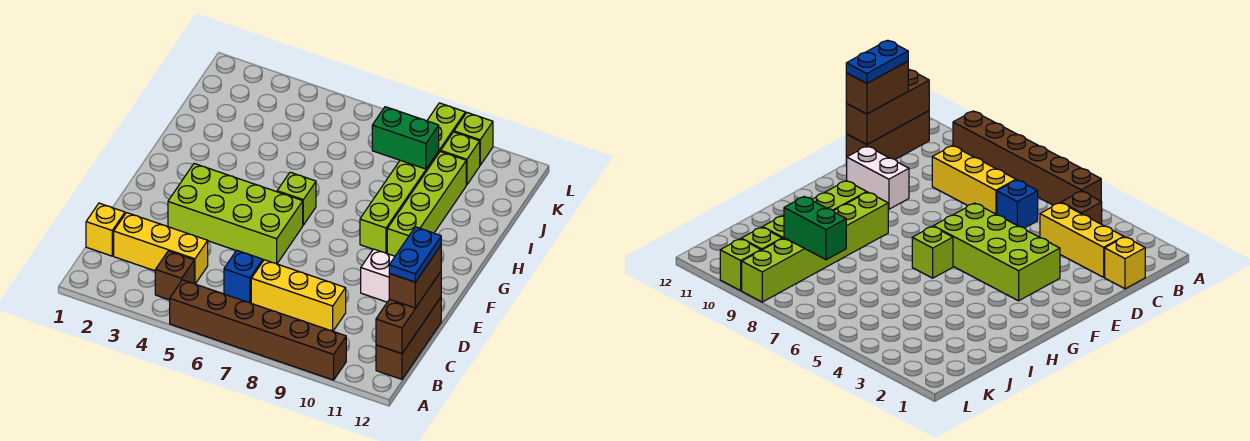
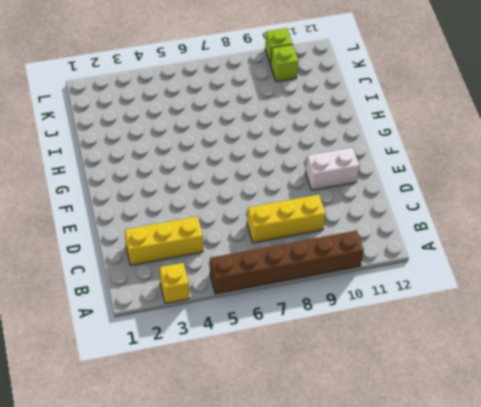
yellow brick A3 level 1 -> yellow brick C1 level 1
none -> brown brick B4 level 1
none -> brown brick B12:D12 level 1
none -> blue brick C6 level 1

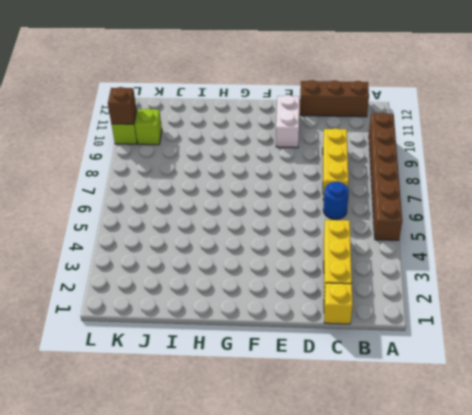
blue round brick C6 level 1 -> blue brick C6 level 1
brown brick L10 level 2 -> brown brick B4 level 1
none -> lime brick E3:F6 level 1
none -> lime brick G6 level 1
none -> lime brick G9:L9 level 1

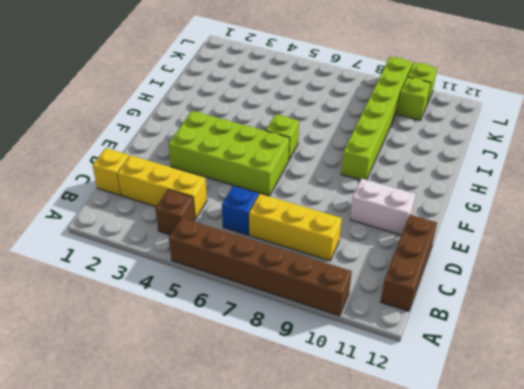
none -> lime brick G10:J10 level 1
none -> brown brick B12:D12 level 2
none -> green brick J8:J9 level 2

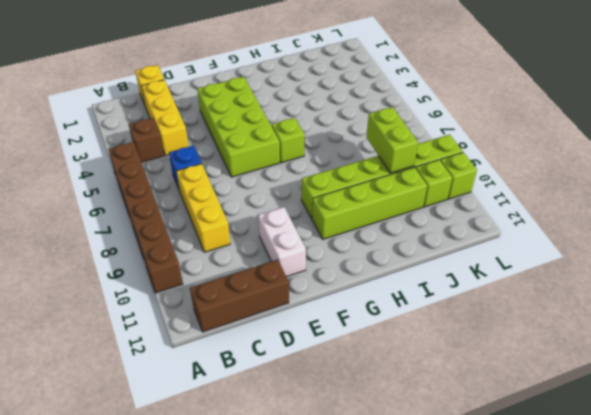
lime brick J8:J9 level 2 -> green brick J8:J9 level 2
none -> brown brick B12:D12 level 2
none -> brown brick C12:D12 level 3
none -> blue plate C12:D12 level 4

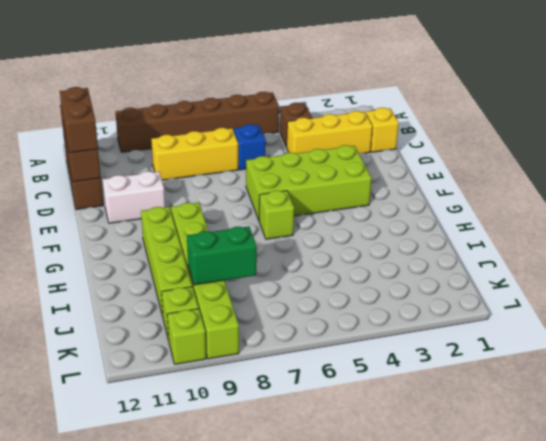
none -> blue plate C12:D12 level 4

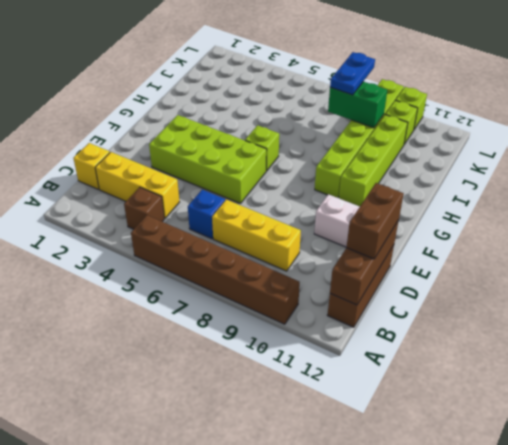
blue plate J8:K8 level 3 -> blue plate C12:D12 level 4

